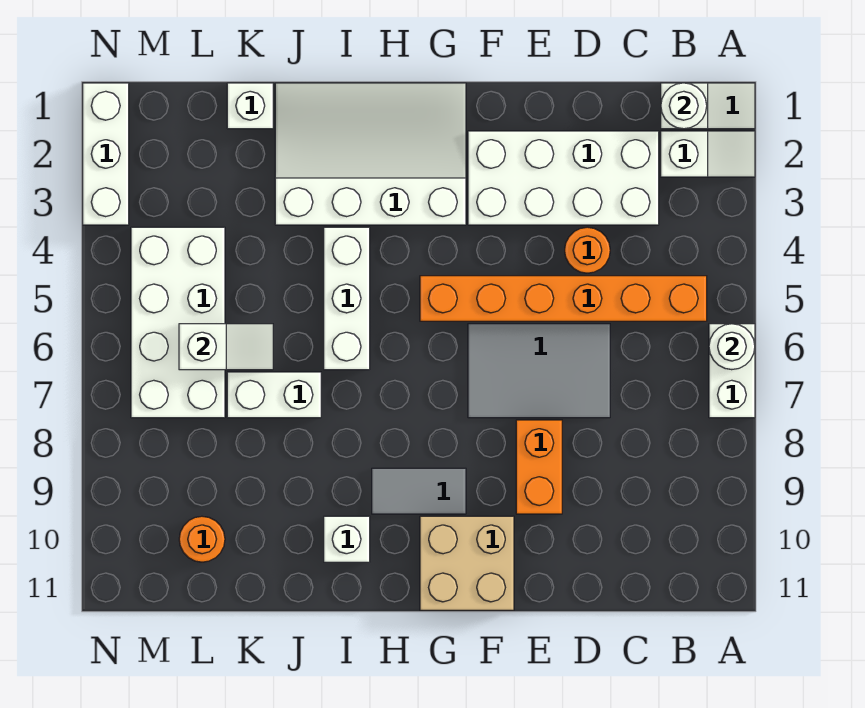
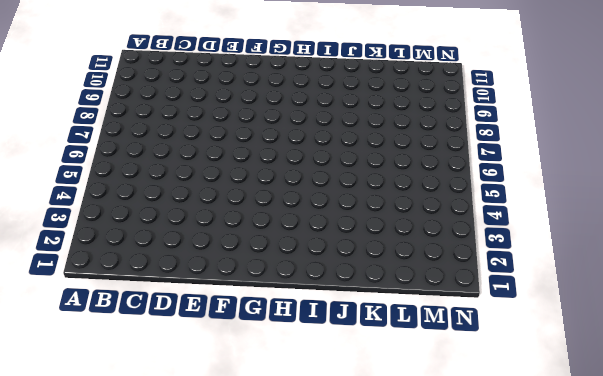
none -> white slope A1:B1 level 1 top B
none -> white slope A2:B2 level 1 top B
none -> white brick A6:A7 level 1

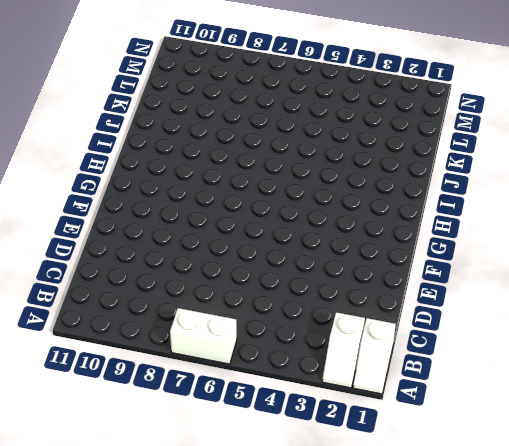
none -> orange brick B5:G5 level 1
none -> white brick C2:F3 level 1
none -> orange round brick D4 level 1

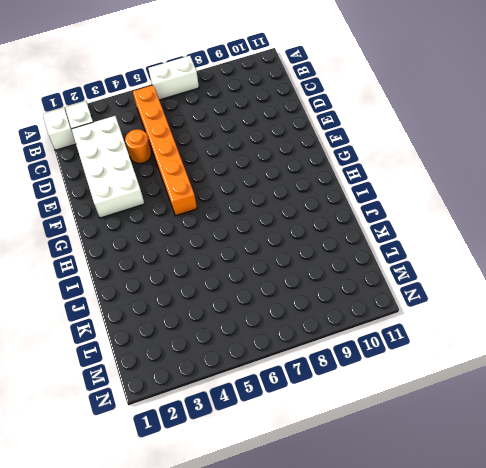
none -> grey tile D6:F7 level 1
none -> orange brick E8:E9 level 1
none -> tan brick F10:G11 level 1

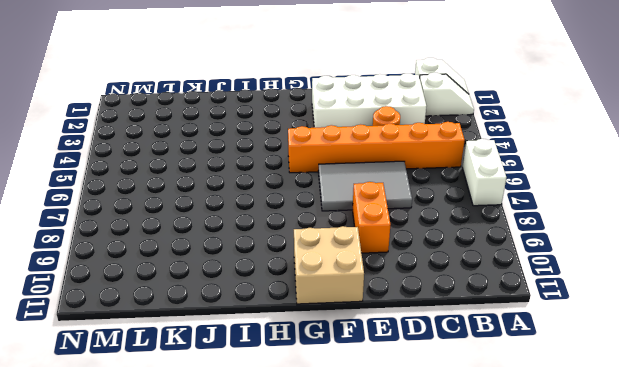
none -> white slope G1:J3 level 1 top 3
none -> grey tile G9:H9 level 1
none -> white brick I4:I6 level 1

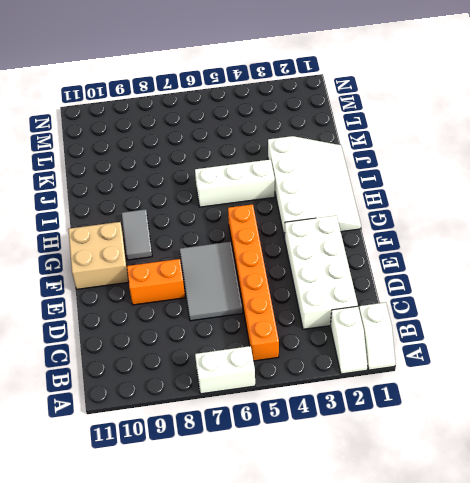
none -> orange round brick D4 level 1
none -> white brick I10 level 1
none -> white brick J7:K7 level 1

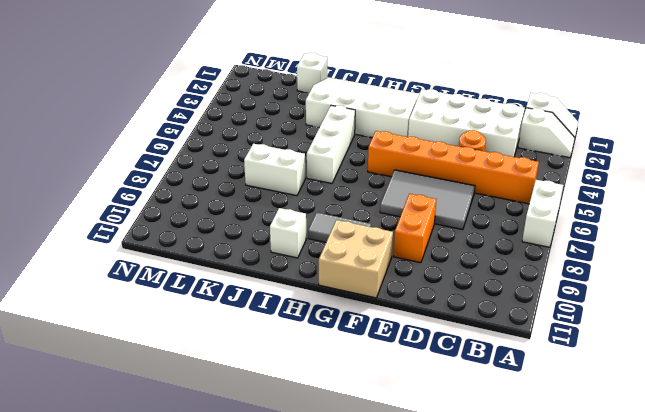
none -> white brick L4:M7 level 1
none -> orange round brick L10 level 1
none -> white brick N1:N3 level 1

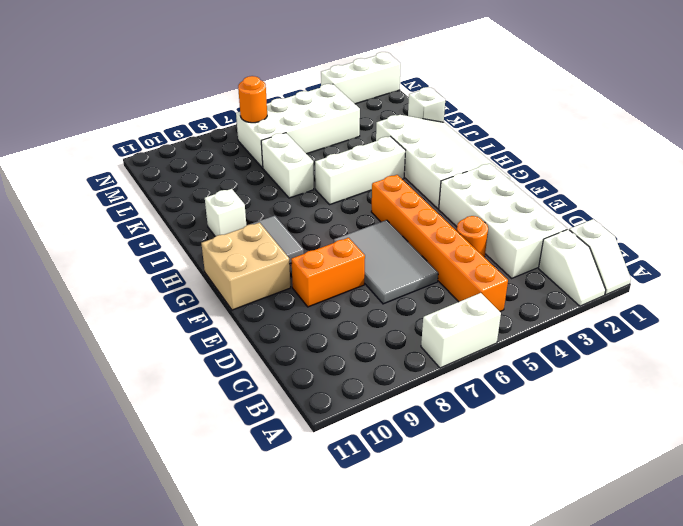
orange round brick M7 level 2 -> orange round brick L10 level 1
none -> white round brick A6 level 2
none -> white round brick B1 level 2
none -> white slope K6:L6 level 2 top L

